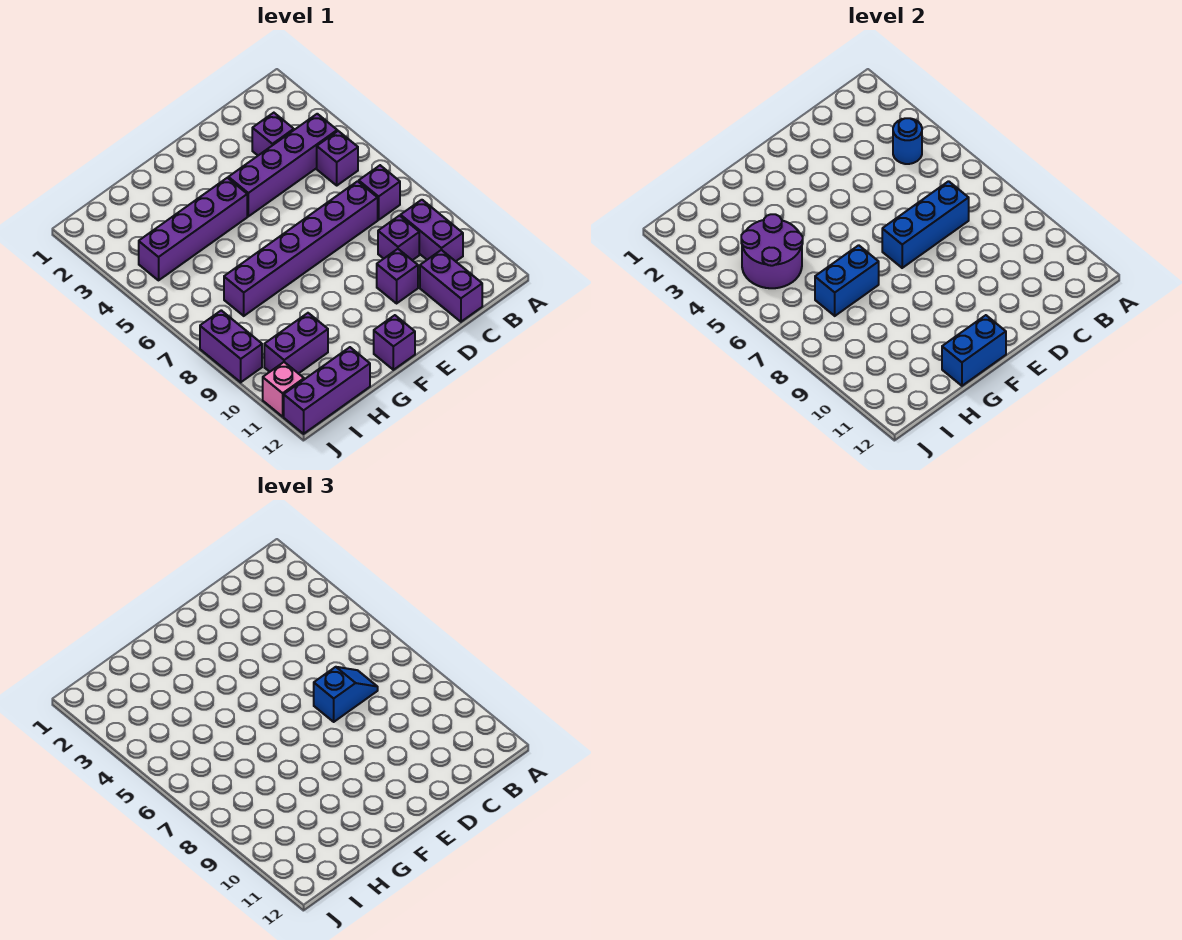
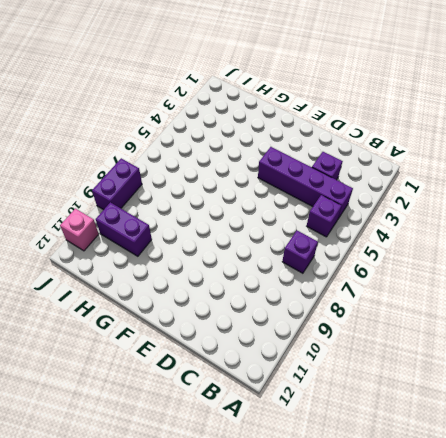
none -> purple brick B9:B10 level 1
none -> purple brick C7:H7 level 1
none -> purple brick C9 level 1

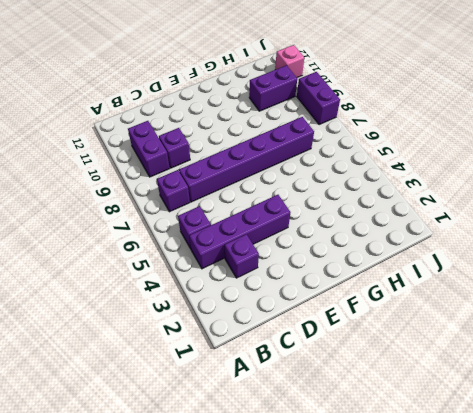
none -> purple brick C11:C12 level 1
none -> purple brick D10 level 1
none -> purple brick F4:I4 level 1

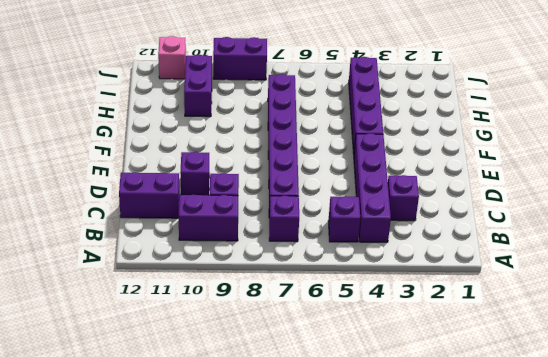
none -> purple brick F12 level 1
none -> purple brick H12:J12 level 1
none -> blue round brick B4 level 2

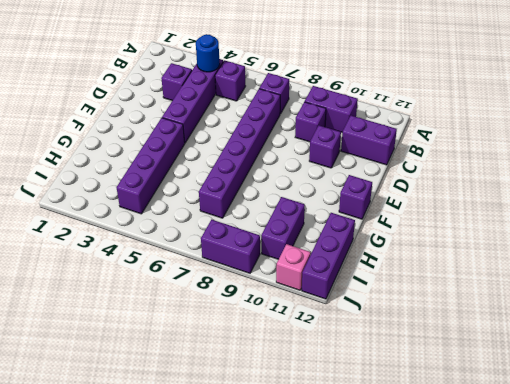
none -> blue brick C7:E7 level 2
none -> blue brick F12:G12 level 2
none -> blue brick G7:H7 level 2

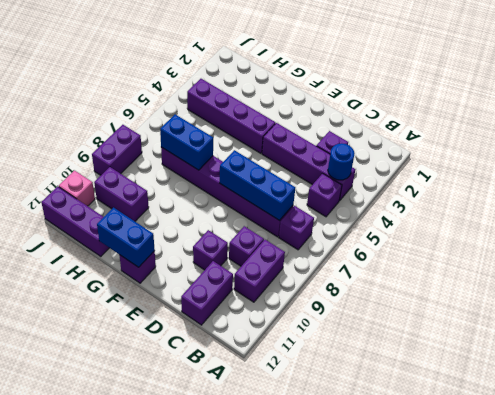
none -> purple round brick H4:I5 level 2
none -> blue slope C7:D7 level 3 top D

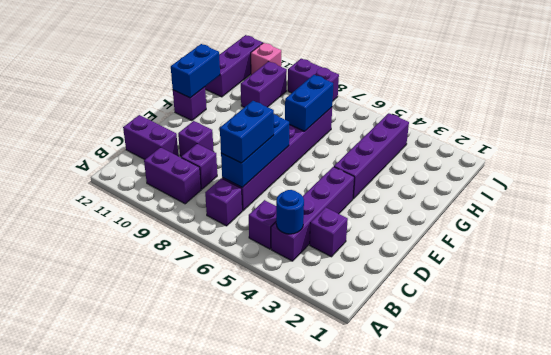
blue brick C7:D7 level 3 -> blue slope C7:D7 level 3 top D
none -> purple round brick H4:I5 level 2

